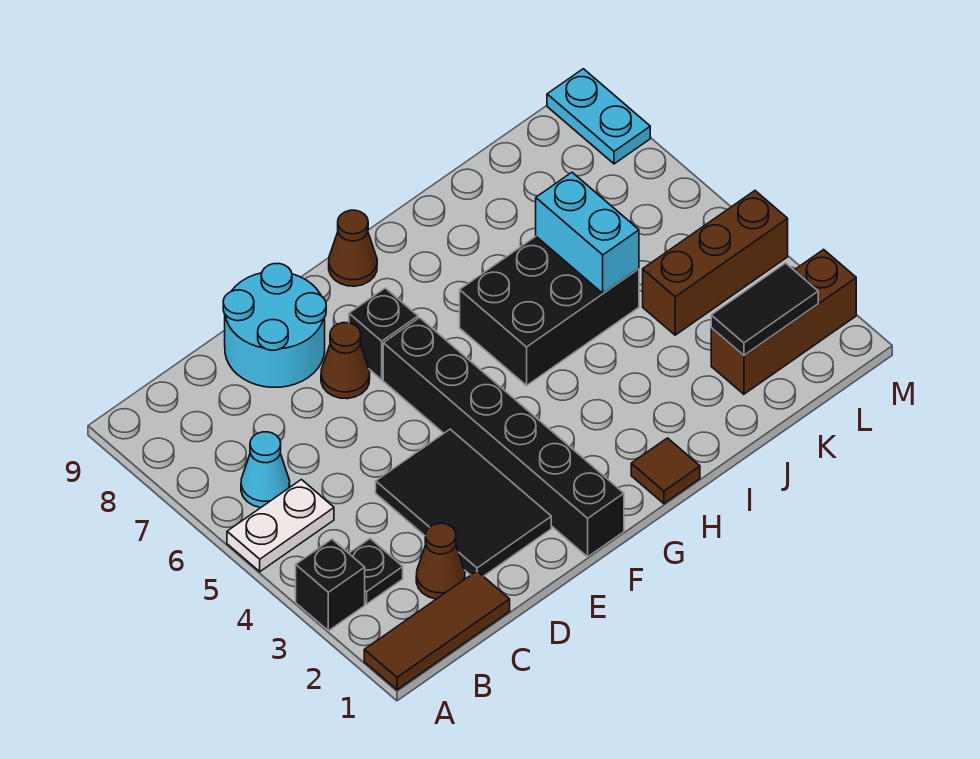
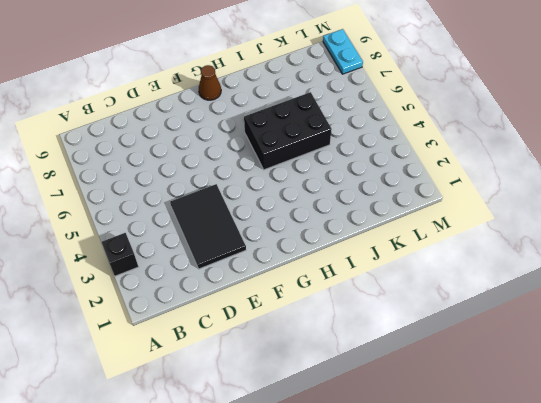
none -> brown tile A1:C1 level 1
none -> white plate A5:B5 level 1
none -> black plate B3 level 1

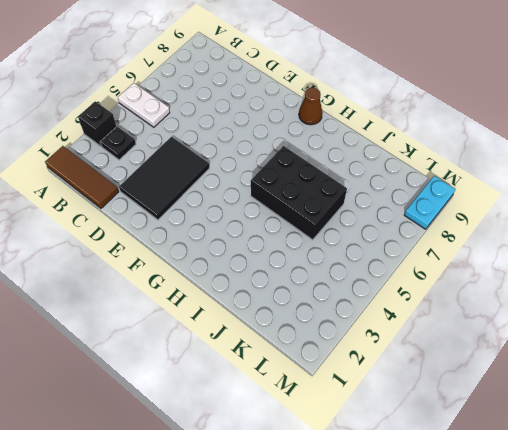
none -> cyan cone B6 level 1
none -> brown cone C2 level 1
none -> cyan round brick D8:E9 level 1

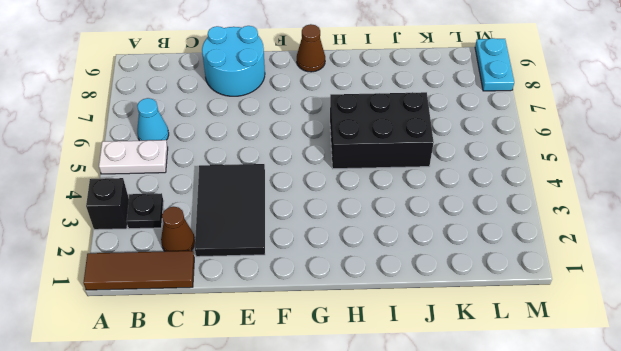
none -> brown cone E7 level 1
none -> black brick F1:F6 level 1
none -> black brick F7 level 1

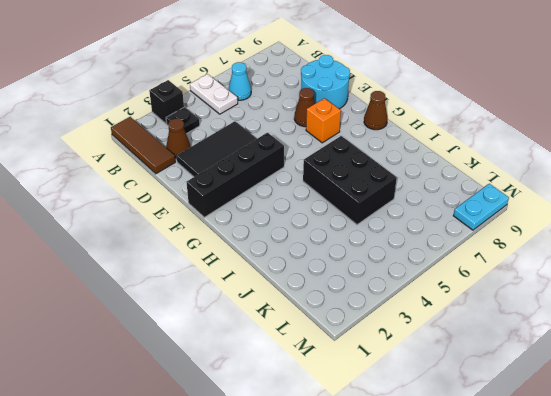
black brick F1:F4 level 1 -> black brick F1:F6 level 1
orange brick F7 level 1 -> black brick F7 level 1
none -> brown tile H1 level 1
none -> brown brick K2:M2 level 1
none -> brown brick K4:M4 level 1

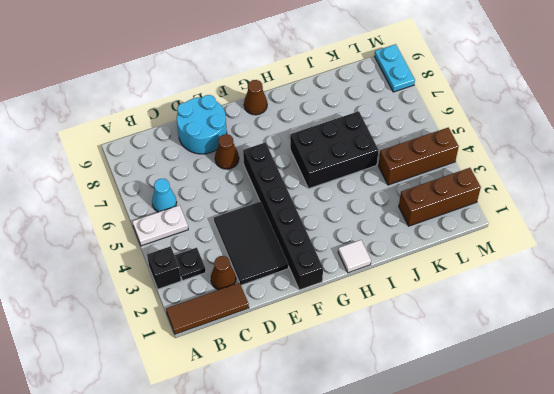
white tile H1 level 1 -> brown tile H1 level 1
none -> black brick F7 level 1
none -> cyan brick J5:J6 level 2
none -> black tile K2:L2 level 2

